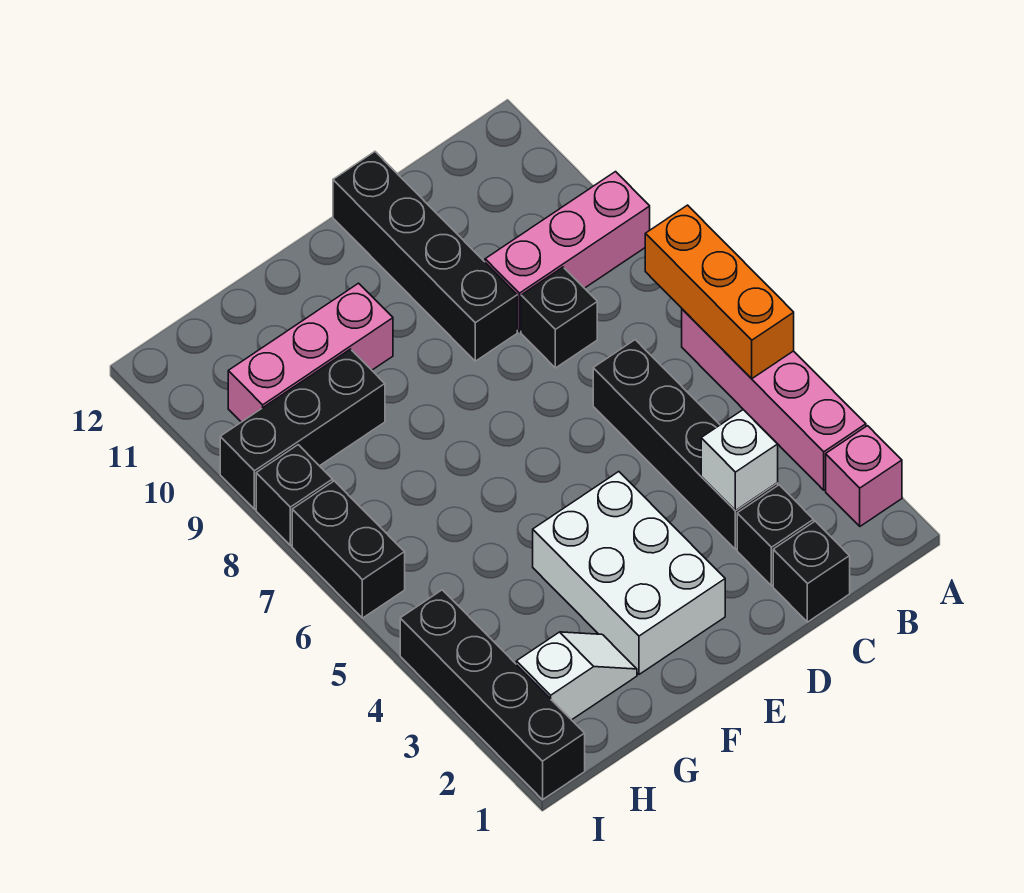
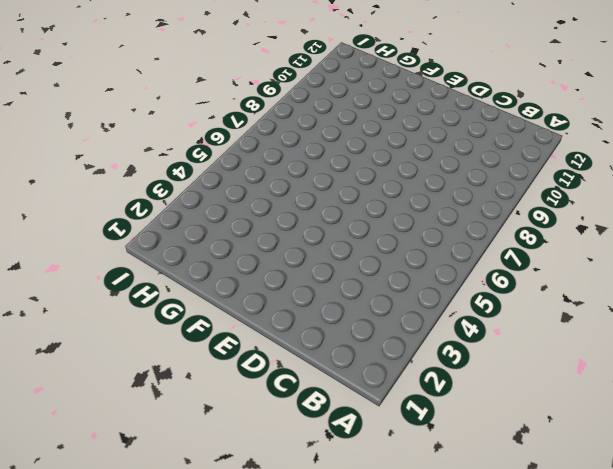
none -> pink brick A2 level 1
none -> pink brick A3:A6 level 1
none -> pink brick A9:C9 level 1

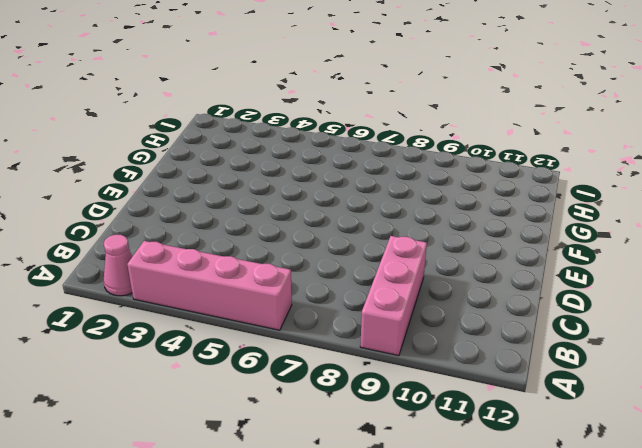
pink cone A2 level 1 -> pink brick A2 level 1
none -> black brick C1 level 1
none -> black brick C2 level 1
none -> black brick C3:C6 level 1

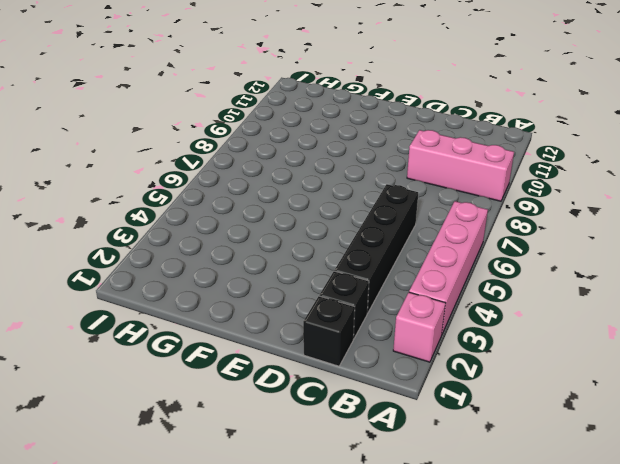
none -> black brick C8 level 1
none -> black brick D9:D12 level 1
none -> white brick E2:F4 level 1

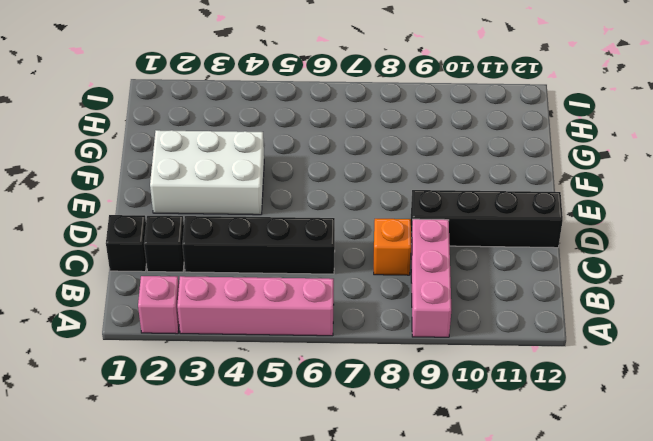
orange brick C8 level 1 -> black brick C8 level 1
none -> pink brick F10:H10 level 1
none -> white slope G2:H2 level 1 top H
none -> black brick G9:I9 level 1

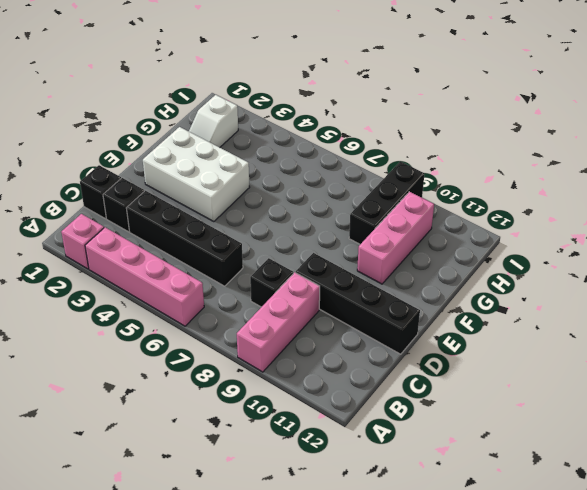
none -> black brick I1:I4 level 1
none -> black brick I6:I7 level 1
none -> black brick I8 level 1

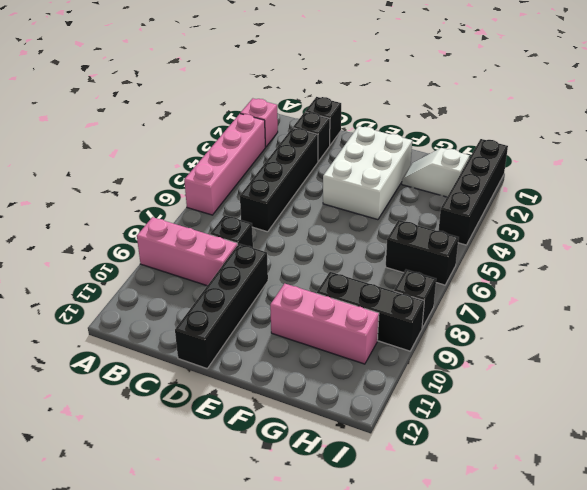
black brick H6:I6 level 1 -> black brick I6:I7 level 1
none -> orange brick A5:A7 level 2
none -> white brick C3 level 2

